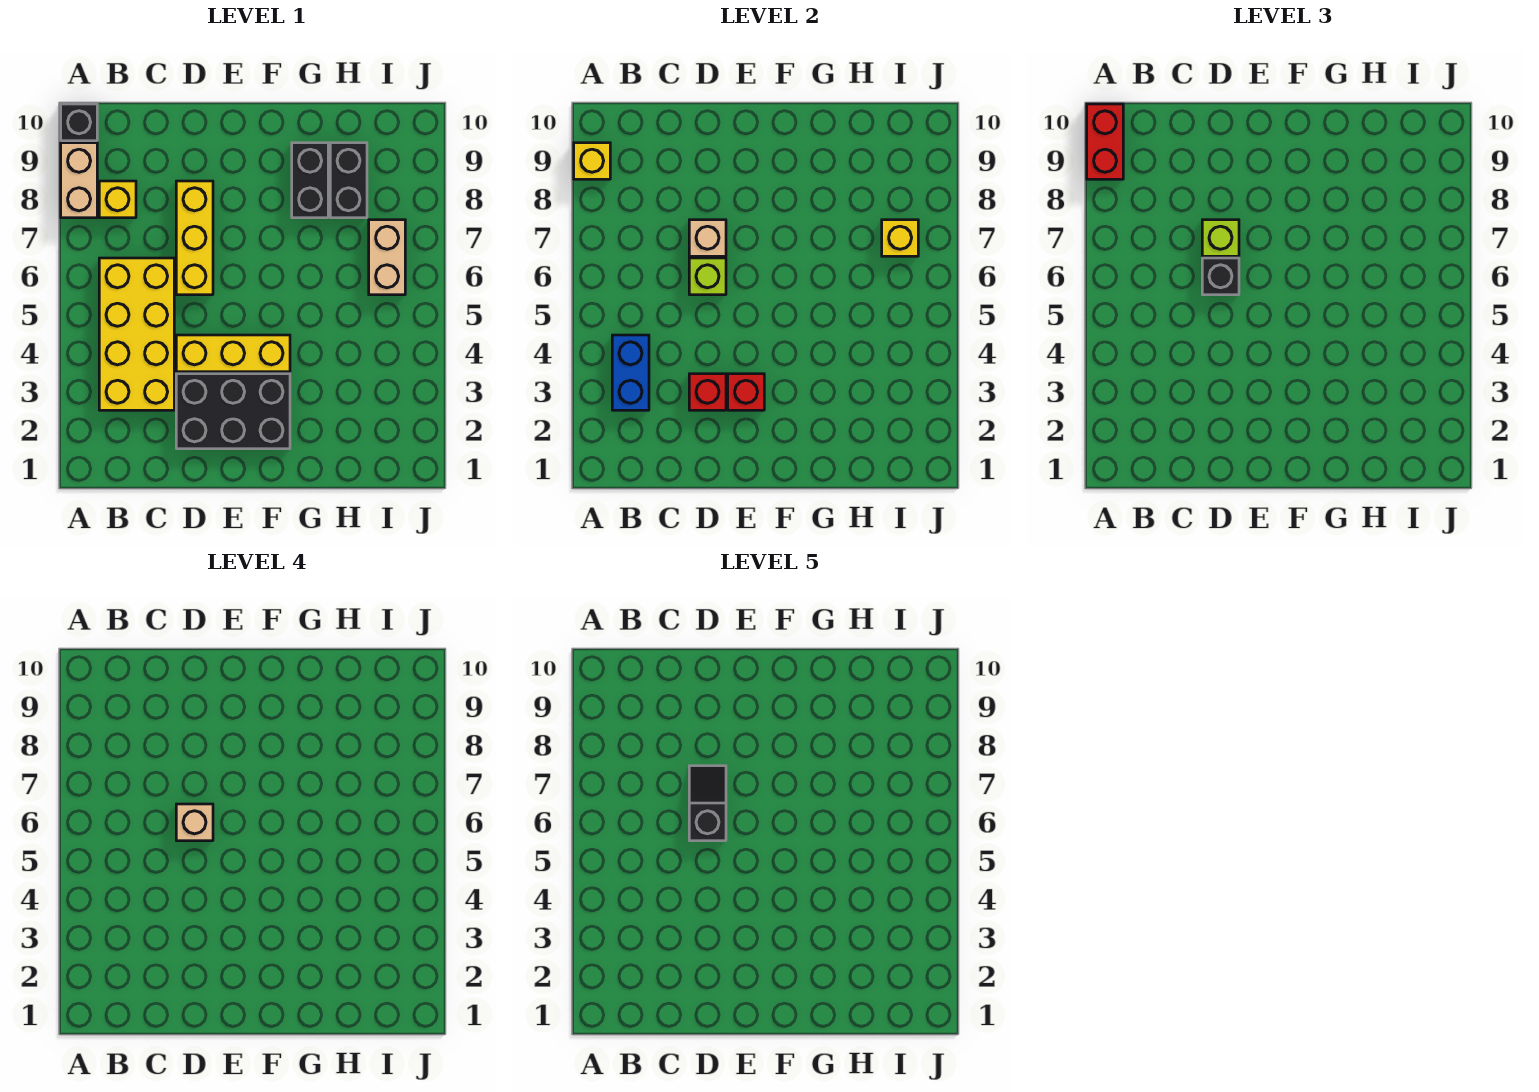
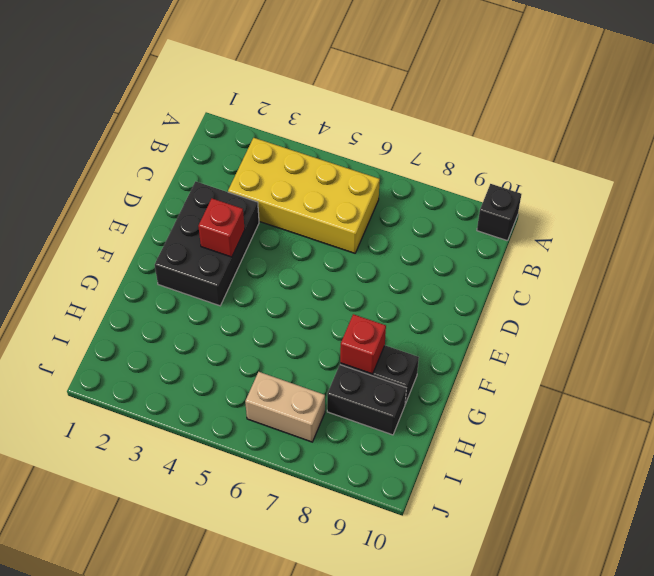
red brick G8 level 2 -> red brick D3 level 2
none -> tan brick A8:A9 level 1
none -> yellow brick B8 level 1
none -> yellow brick D4:F4 level 1

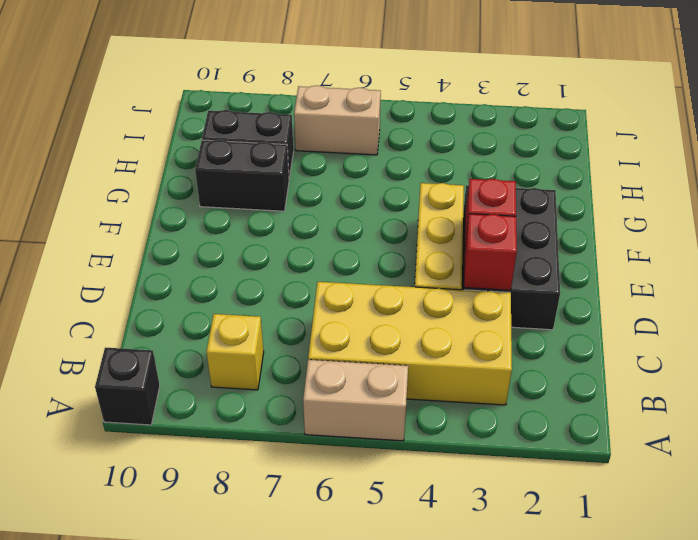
tan brick A5:A6 level 1 -> tan brick A8:A9 level 1
none -> yellow brick D6:D8 level 1
none -> yellow brick A9 level 2
none -> blue brick B3:B4 level 2

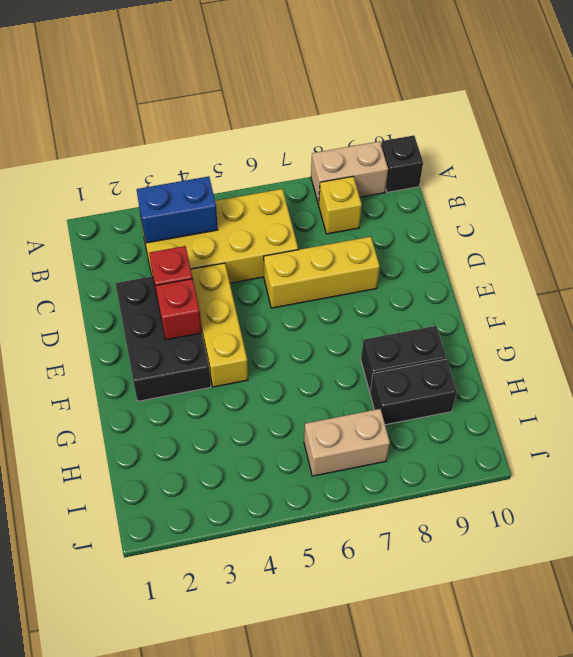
none -> yellow brick A9 level 2
none -> lime brick D6 level 2
none -> tan brick D7 level 2

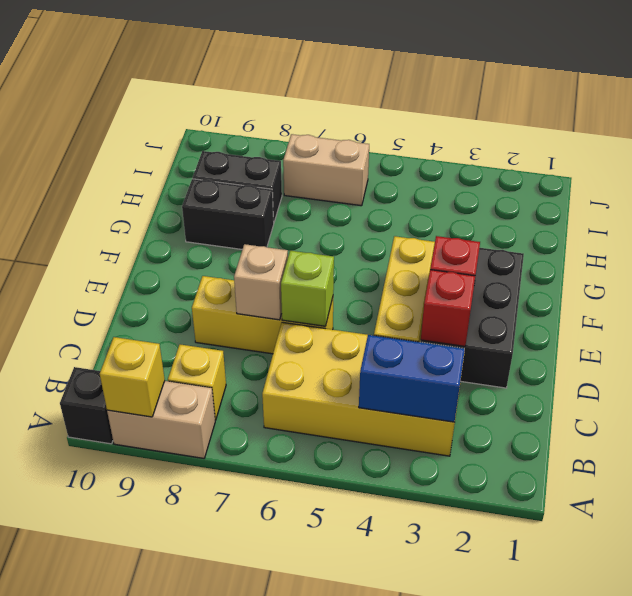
none -> yellow brick I7 level 2
none -> red brick A9:A10 level 3
none -> black brick D6 level 3

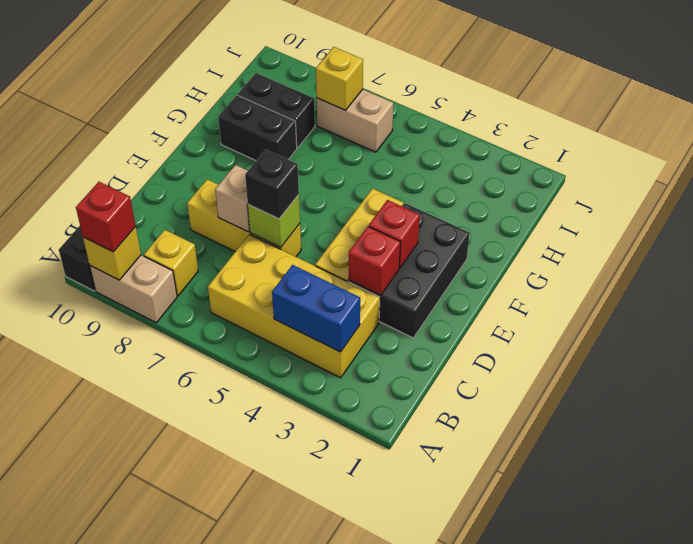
red brick A9 level 3 -> red brick A9:A10 level 3
none -> lime brick D7 level 3
none -> tan brick D6 level 4
none -> black slope D6:D7 level 5 top 6

